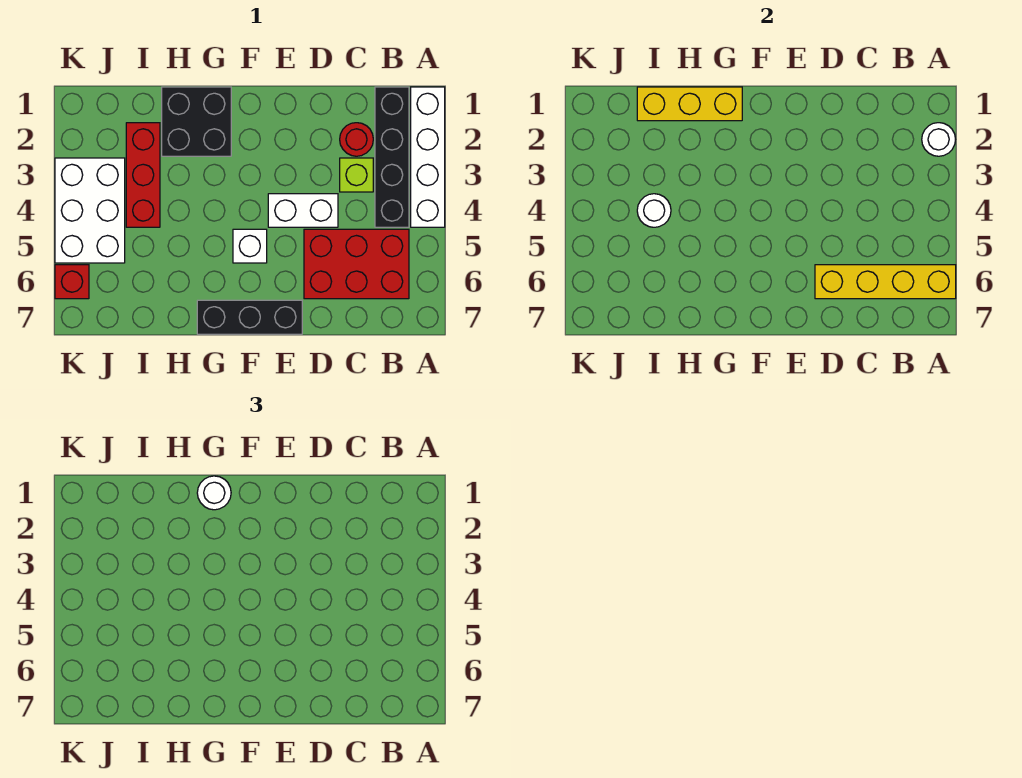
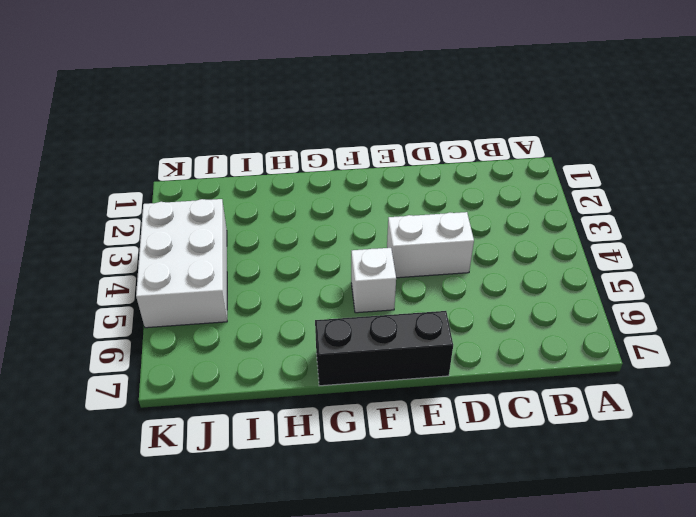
none -> white brick A1:A4 level 1
none -> black brick B1:B4 level 1
none -> red brick B5:D6 level 1

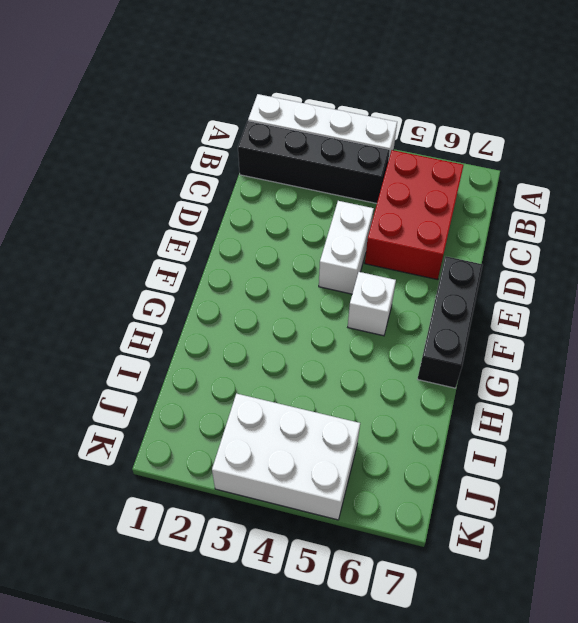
none -> red round brick C2 level 1
none -> lime brick C3 level 1
none -> black brick G1:H2 level 1

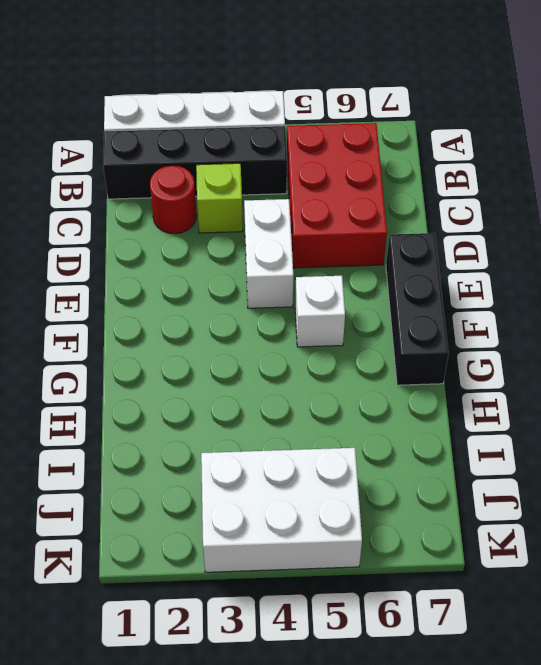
none -> black brick G1:H2 level 1
none -> red brick I2:I4 level 1
none -> red brick K6 level 1

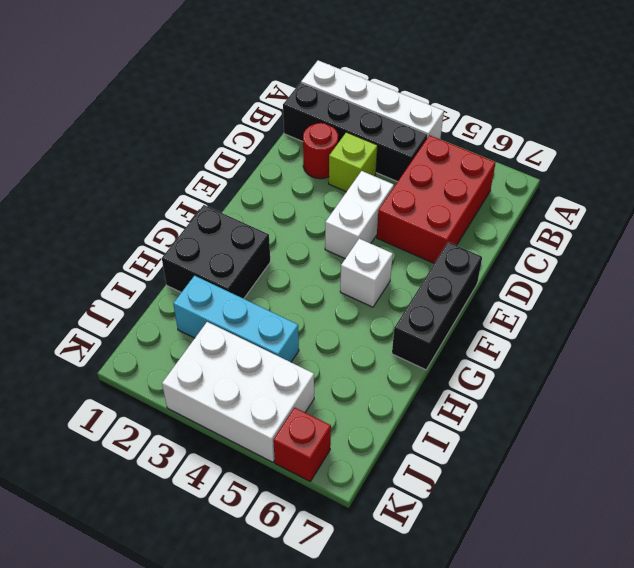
cyan brick I2:I4 level 1 -> red brick I2:I4 level 1
none -> white round brick A2 level 2
none -> yellow brick A6:D6 level 2
none -> yellow brick G1:I1 level 2

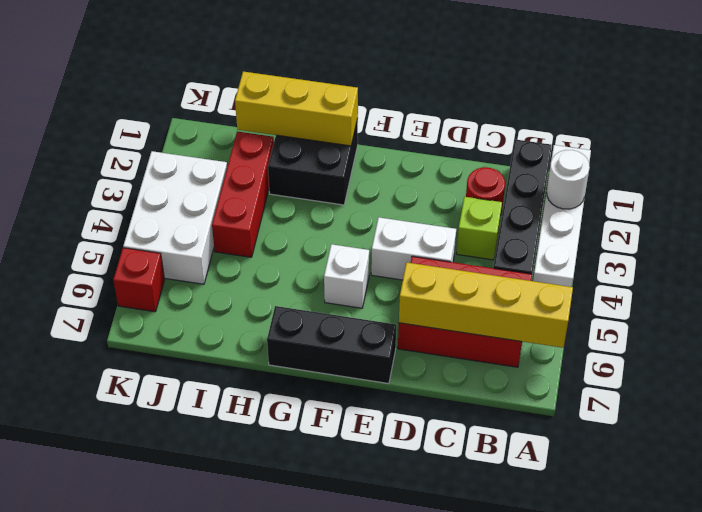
none -> white round brick I4 level 2
none -> white round brick G1 level 3

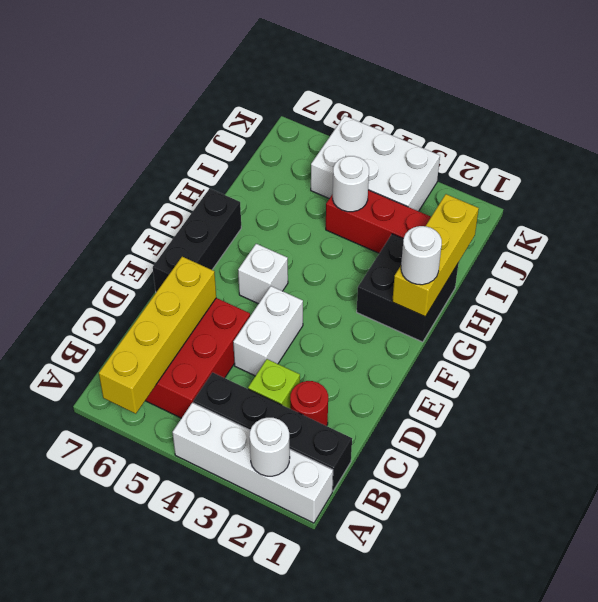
none -> red brick K6 level 1

